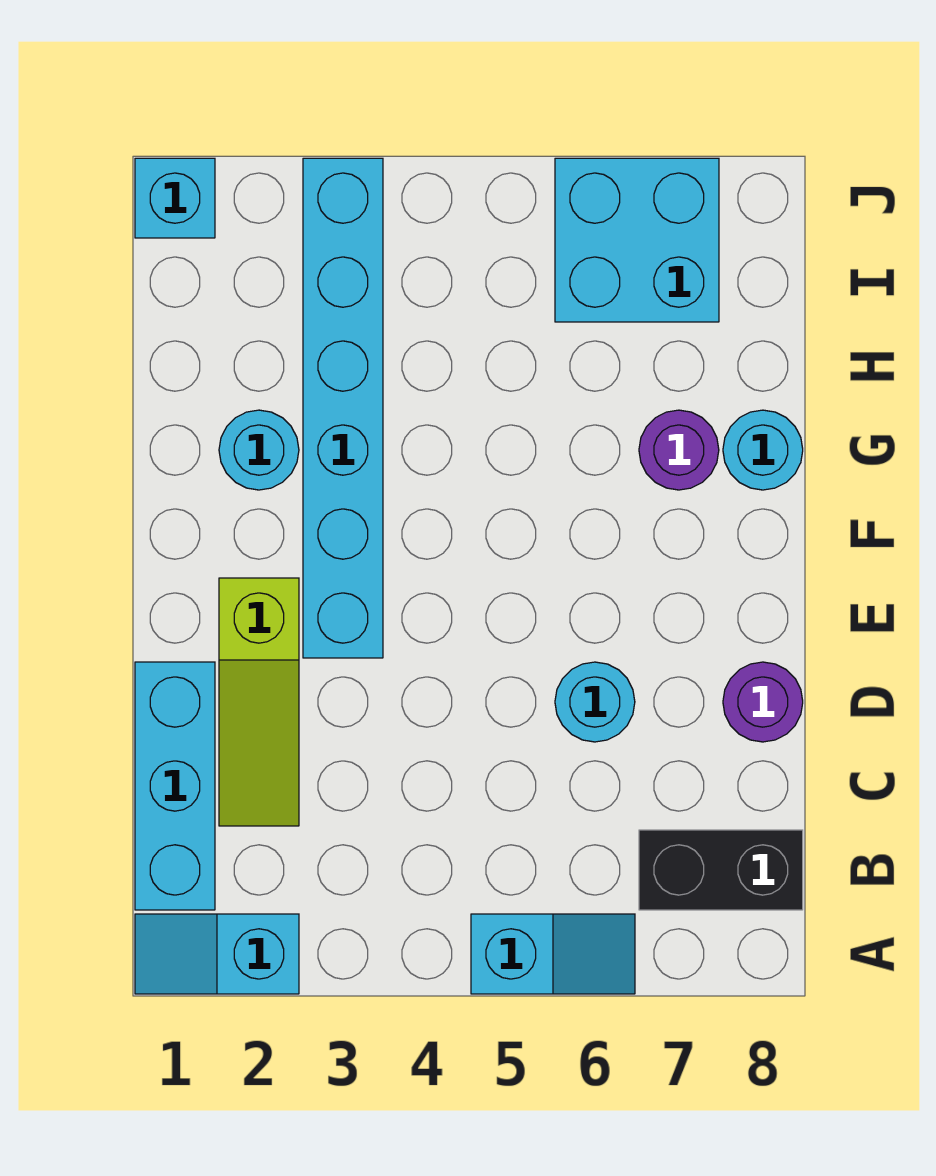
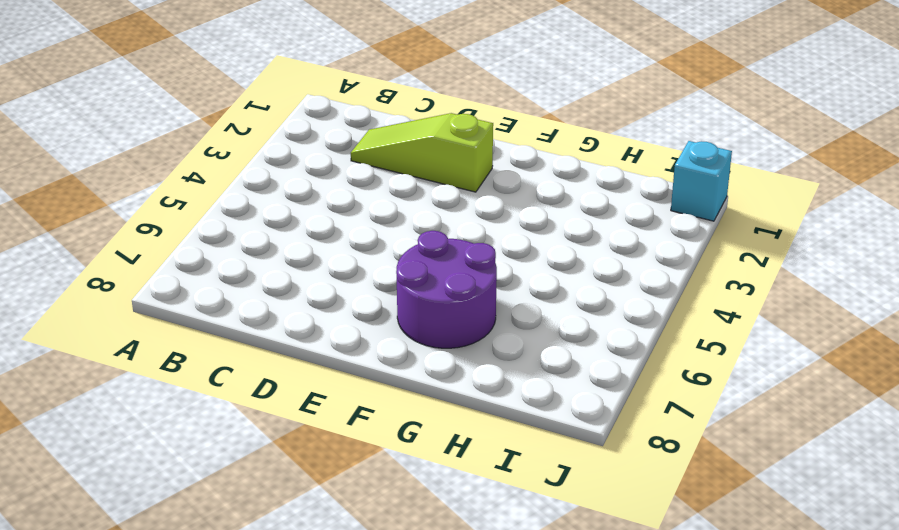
purple round brick F6:G7 level 1 -> purple round brick G7 level 1
none -> cyan slope A1:A2 level 1 top 2
none -> cyan slope A5:A6 level 1 top 5
none -> cyan brick B1:D1 level 1

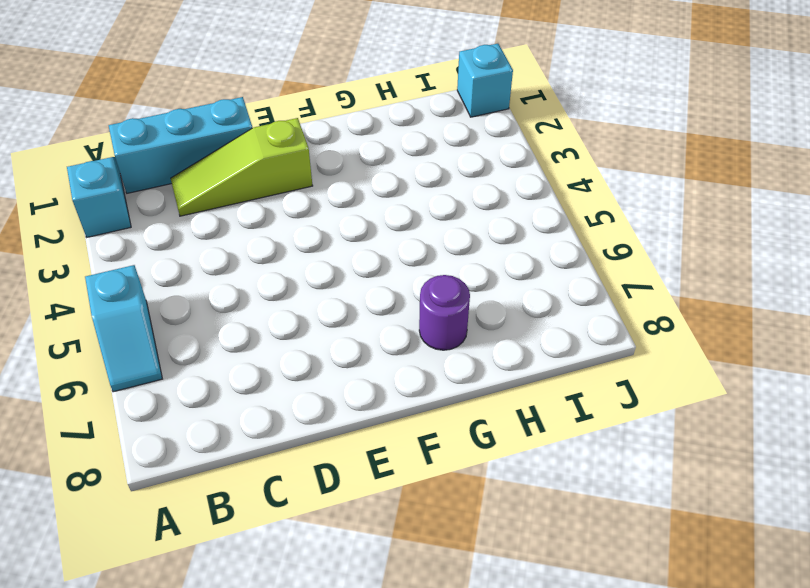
none -> black brick B7:B8 level 1
none -> cyan round brick D6 level 1
none -> purple round brick D8 level 1

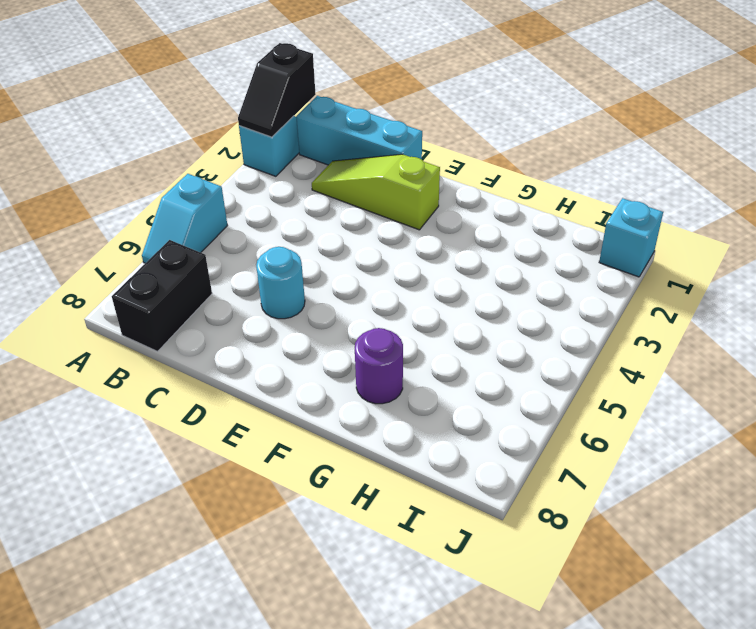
black slope A1:A2 level 2 top 1 -> none
none -> purple round brick D8 level 1
none -> cyan brick E3:J3 level 1
none -> cyan round brick G2 level 1

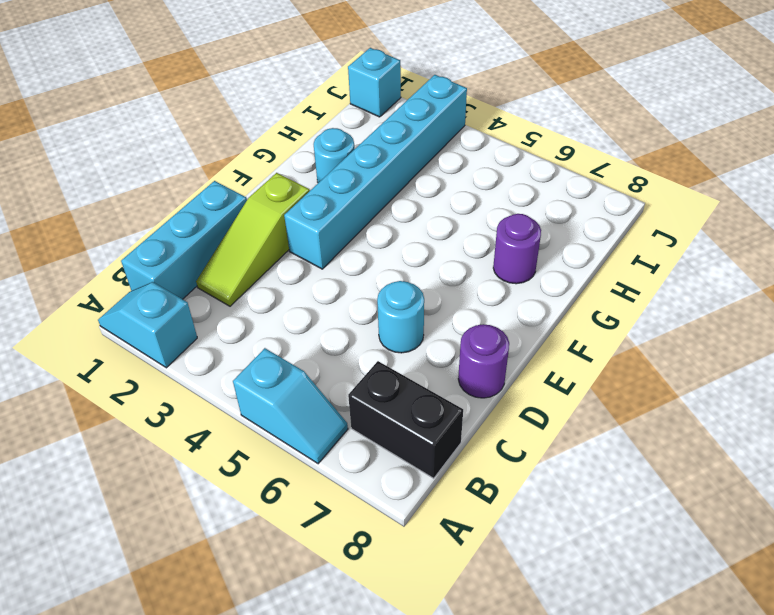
none -> cyan round brick G8 level 1
none -> cyan brick I6:J7 level 1

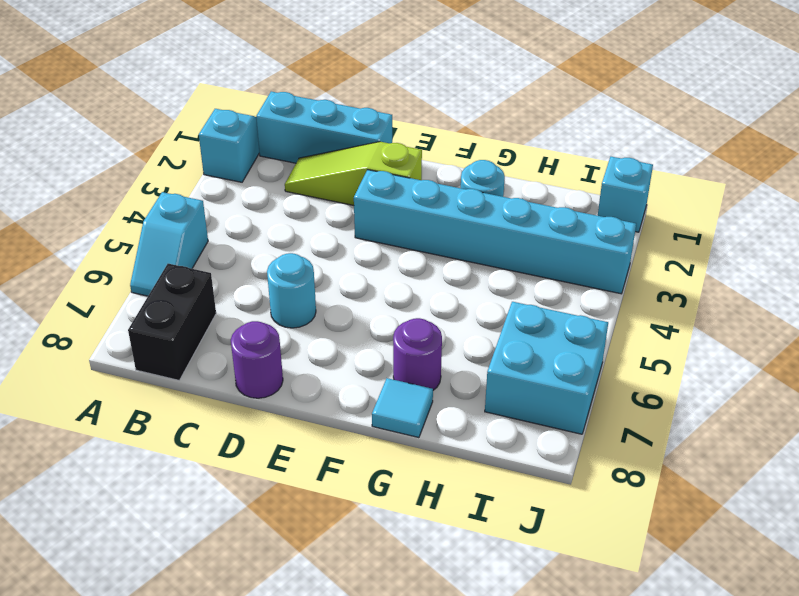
cyan tile G8 level 1 -> cyan round brick G8 level 1

